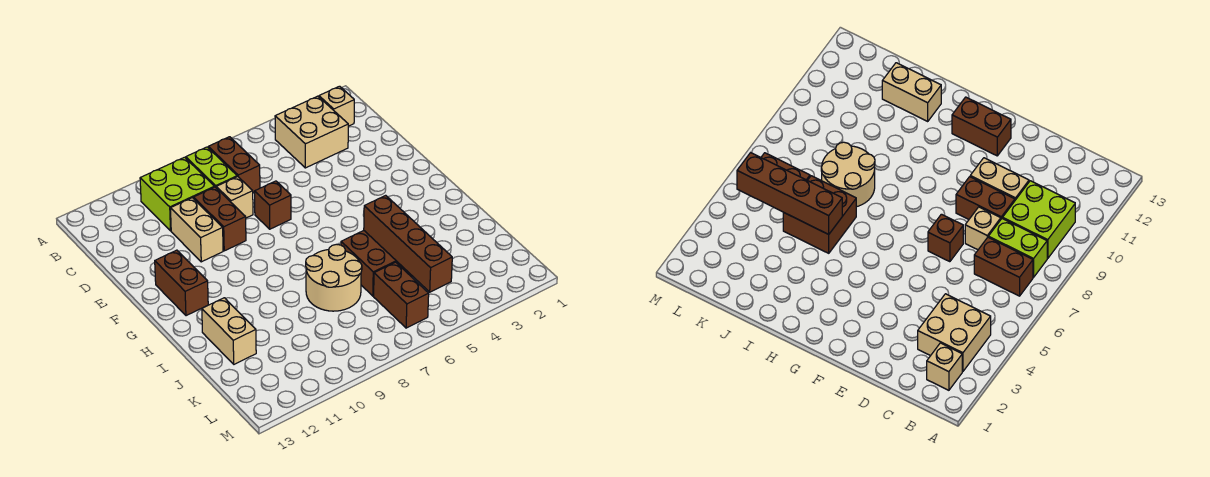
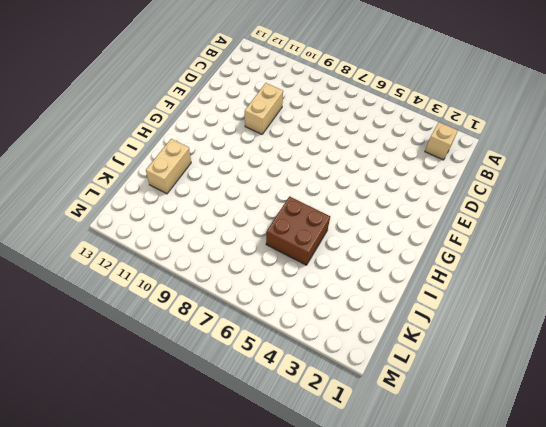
none -> tan brick B3:C4 level 1
none -> brown brick B7:C7 level 1
none -> lime brick B8:C8 level 1

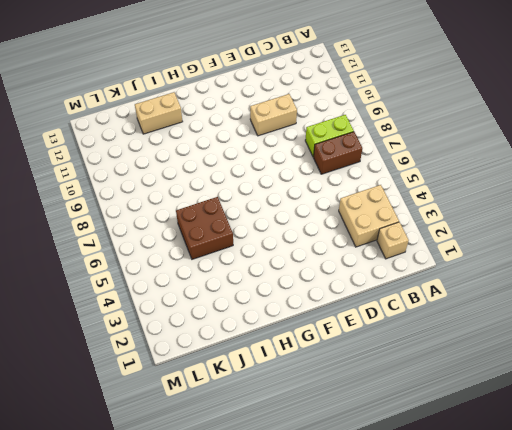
none -> lime brick B9:C10 level 1
none -> tan brick D8 level 1
none -> brown brick D9:E9 level 1

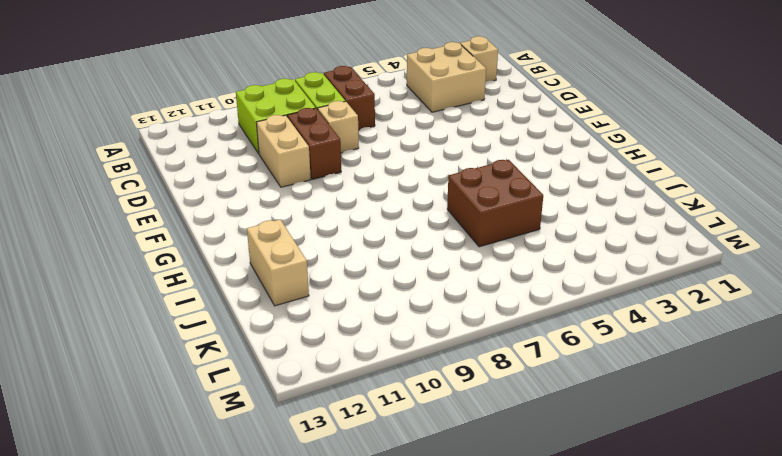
none -> brown brick E7 level 1
none -> brown brick F12:G12 level 1
none -> tan round brick I7:J8 level 1

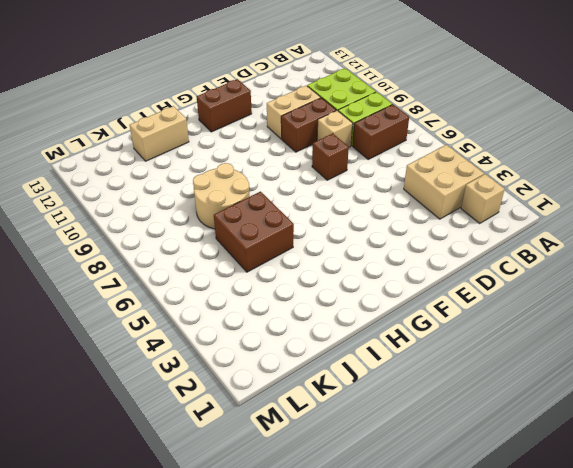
none -> brown brick K6:L6 level 1
none -> brown brick I5:L5 level 2

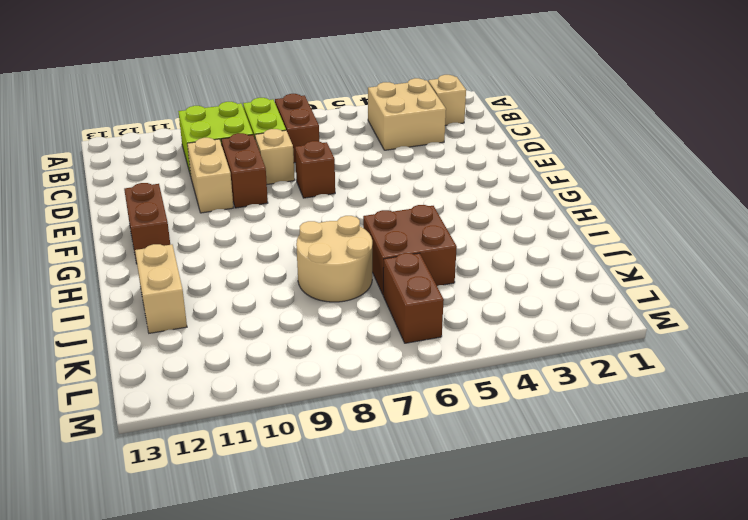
none -> brown brick I5:L5 level 2

